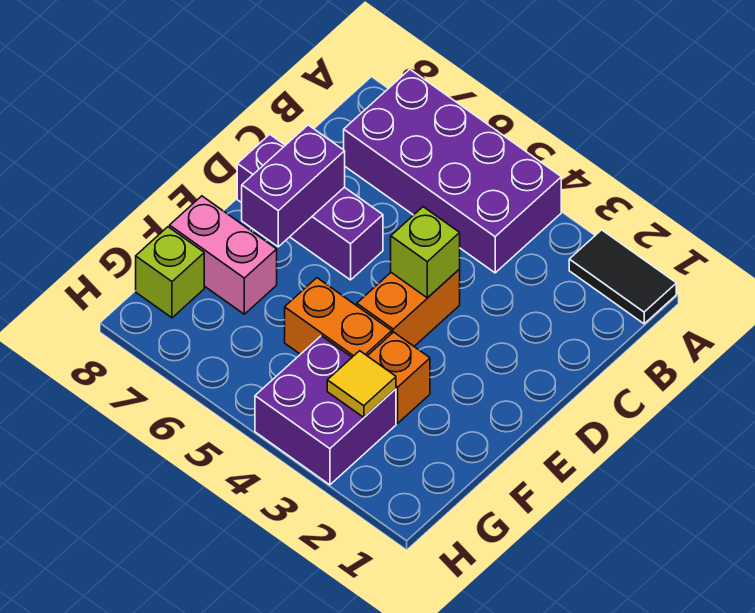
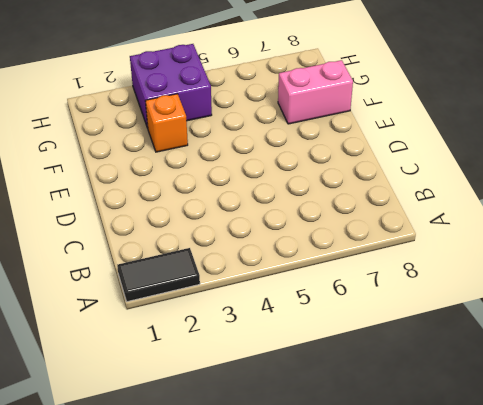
none -> purple brick A4:B7 level 1
none -> orange brick D4:E4 level 1
none -> purple brick D6:D8 level 1

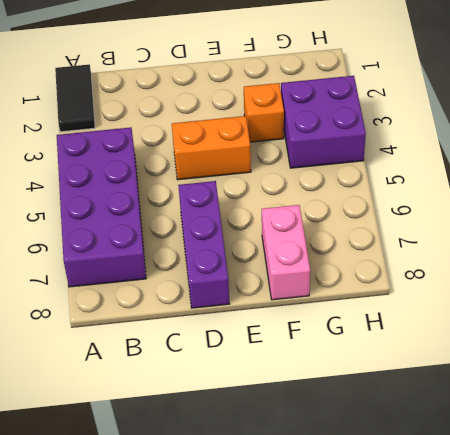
none -> orange brick F4:F5 level 1
none -> lime brick G8 level 1
none -> lime brick D4 level 2

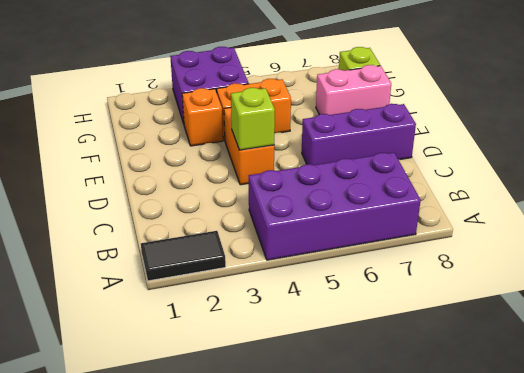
none -> purple brick D7:E7 level 2
none -> yellow tile G3 level 2

